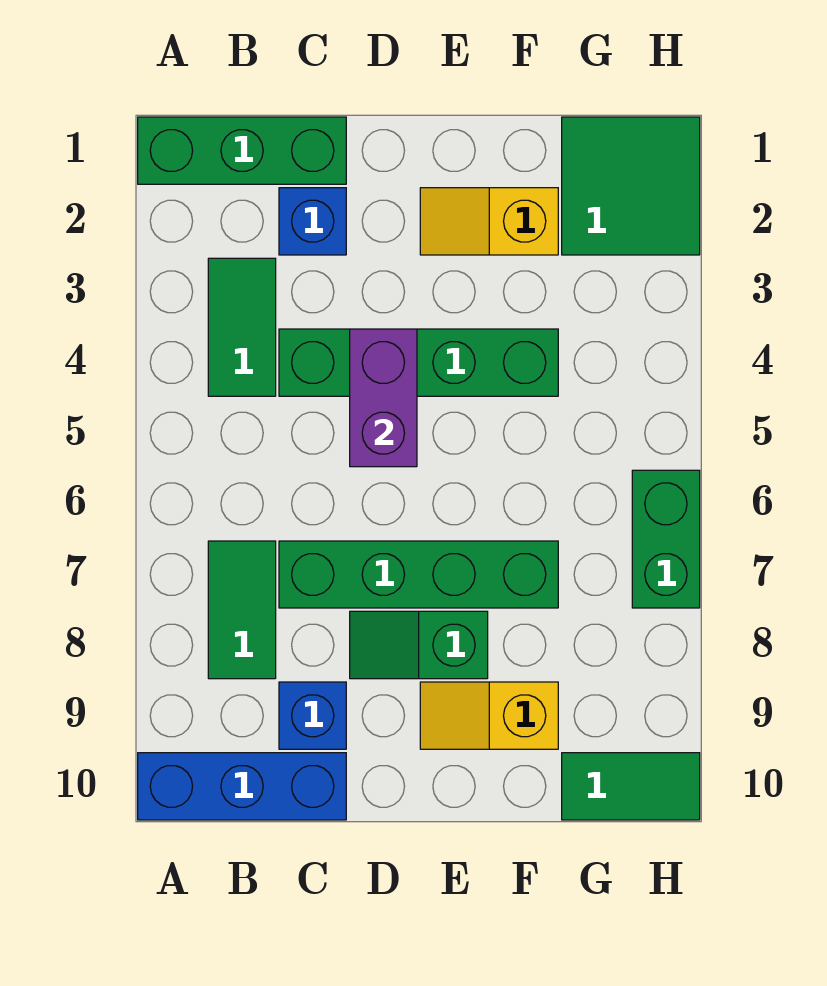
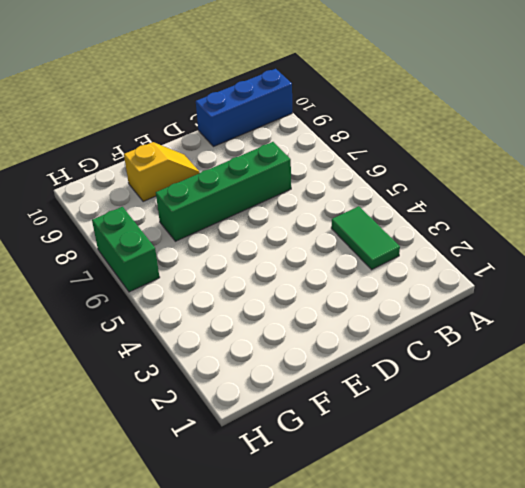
none -> green brick A1:C1 level 1
none -> green tile B7:B8 level 1
none -> blue brick C2 level 1

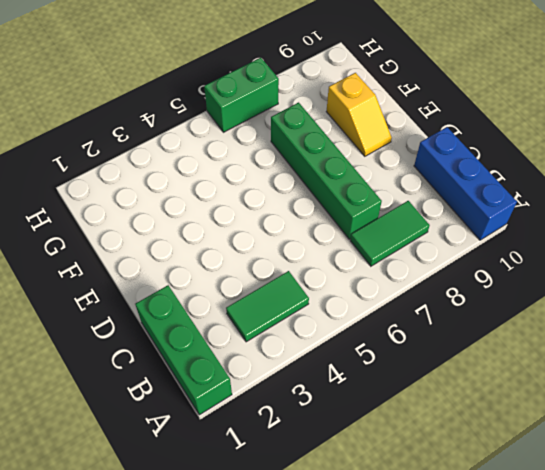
none -> blue brick C2 level 1
none -> green brick C4:F4 level 1
none -> blue brick C9 level 1

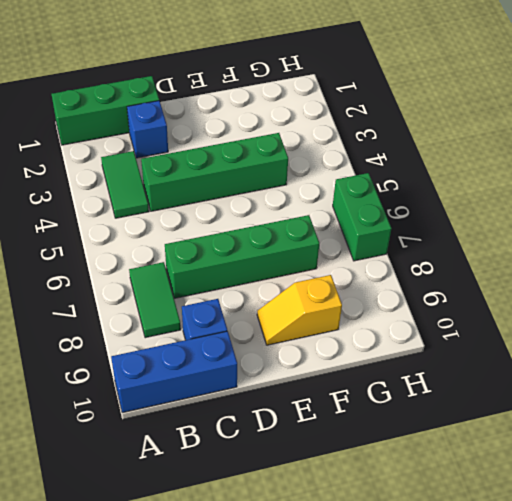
none -> green slope D8:E8 level 1 top E
none -> yellow slope E2:F2 level 1 top F
none -> green tile G1:H2 level 1

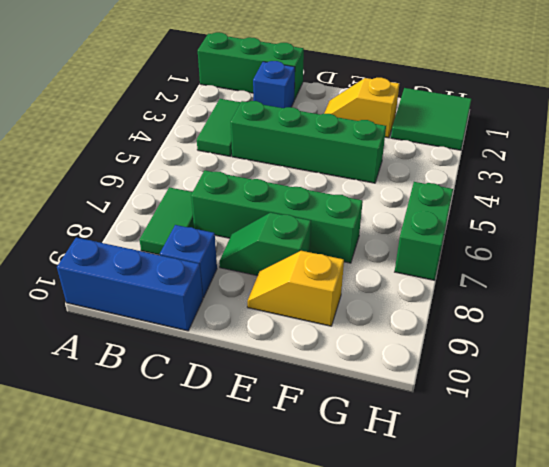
none -> green tile G10:H10 level 1
none -> purple brick D4:D5 level 2

